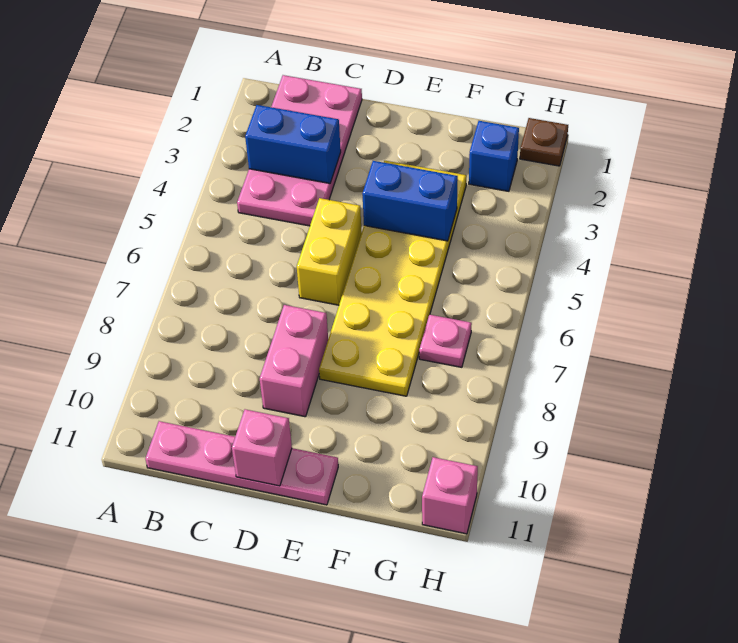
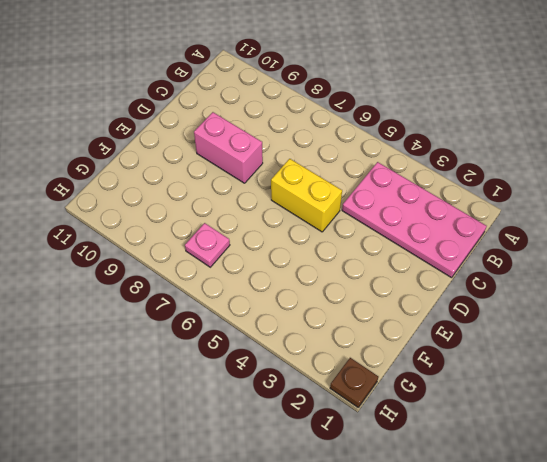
none -> pink plate B11:E11 level 1
none -> yellow plate E3:F8 level 1
none -> blue brick G2 level 1

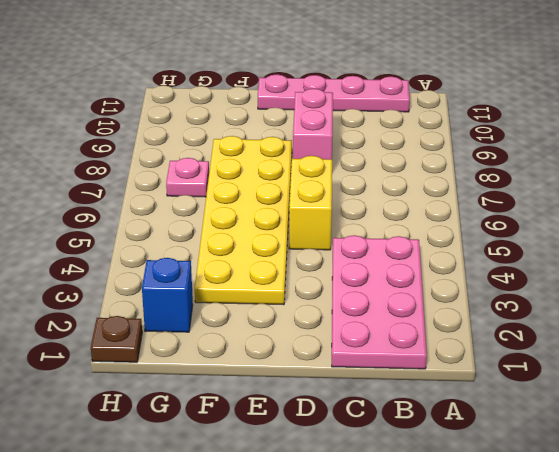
none -> pink brick H11 level 1
none -> blue brick B3:C3 level 2
none -> pink brick D11 level 2

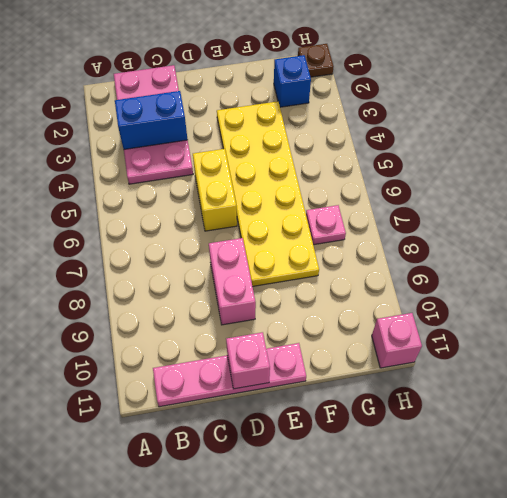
none -> blue brick E4:F4 level 2

